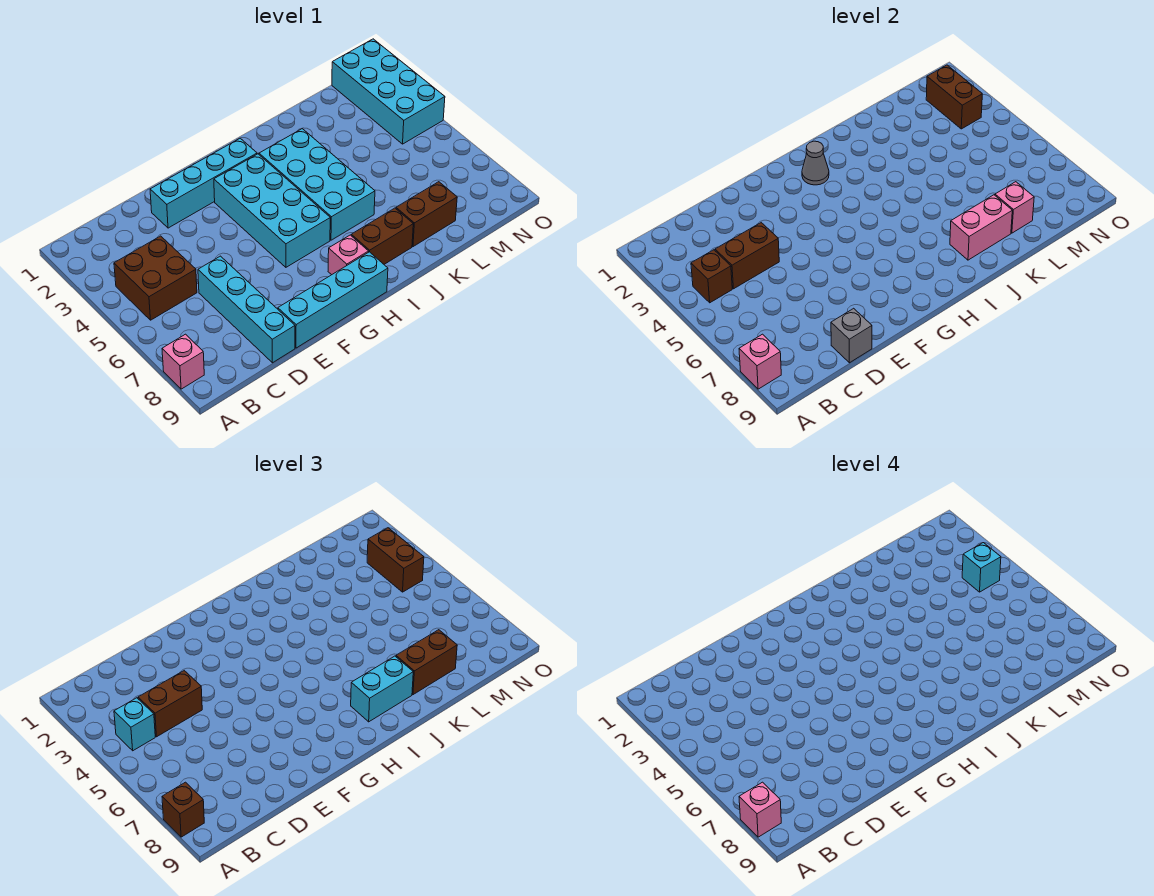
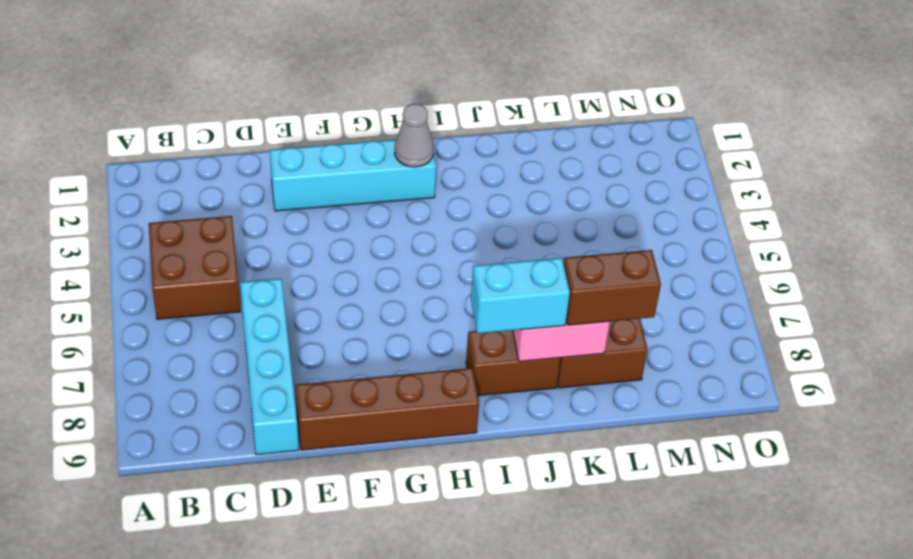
brown brick E9:H9 level 1 -> cyan brick E9:H9 level 1
none -> pink brick A8 level 1
none -> cyan brick G3:H6 level 1
none -> pink brick H8 level 1

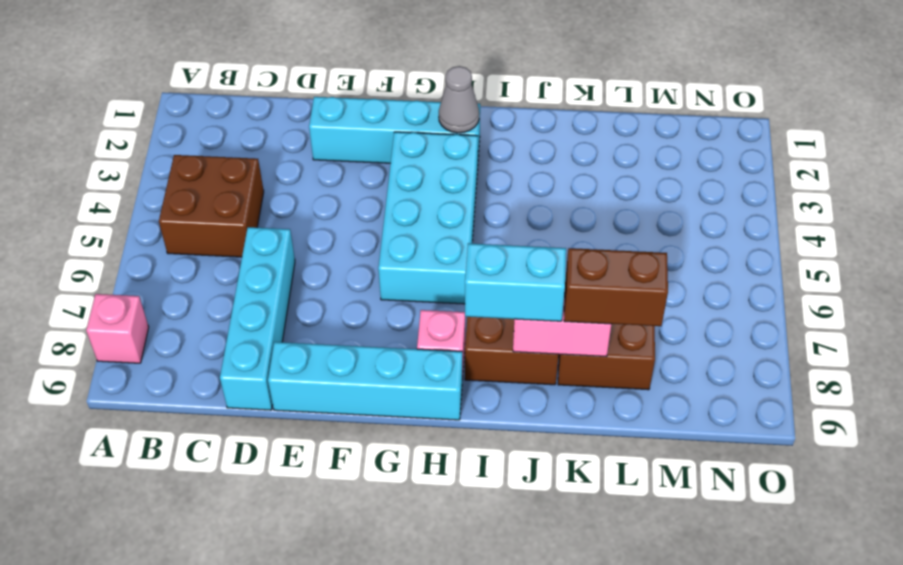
none -> cyan brick I3:J6 level 1
none -> cyan brick N1:O4 level 1
none -> pink brick A8 level 2

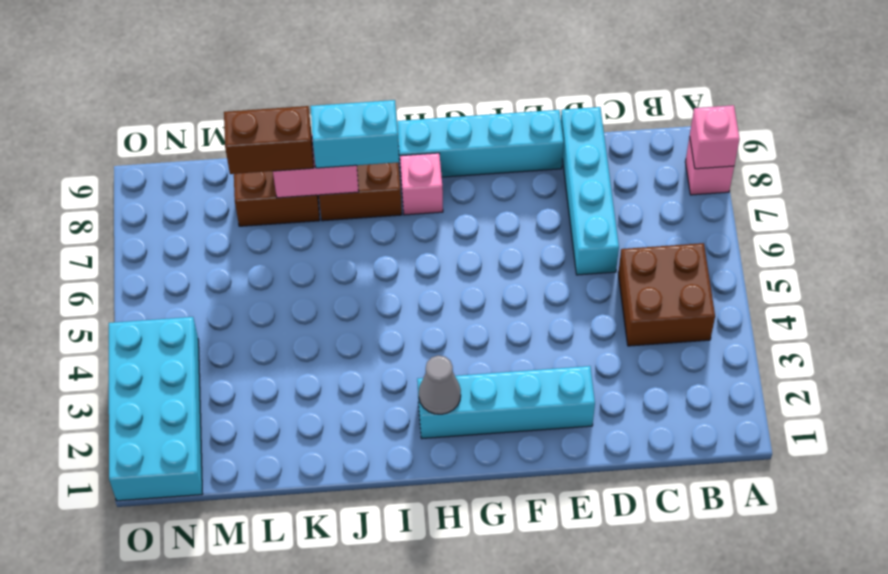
none -> cyan brick G3:H6 level 1
none -> cyan brick I3:J6 level 1
none -> brown brick B4 level 2

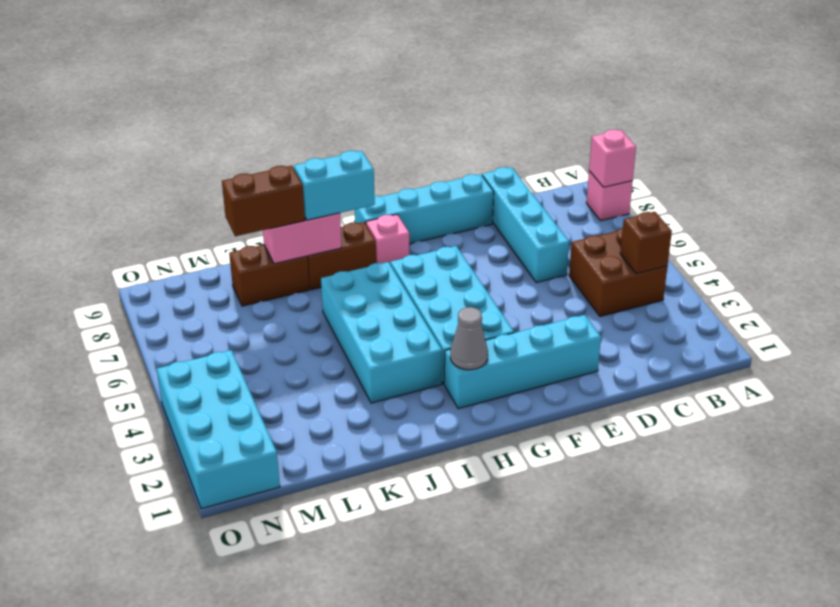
none -> brown brick C4:D4 level 2
none -> grey brick D9 level 2
none -> pink brick L8 level 2

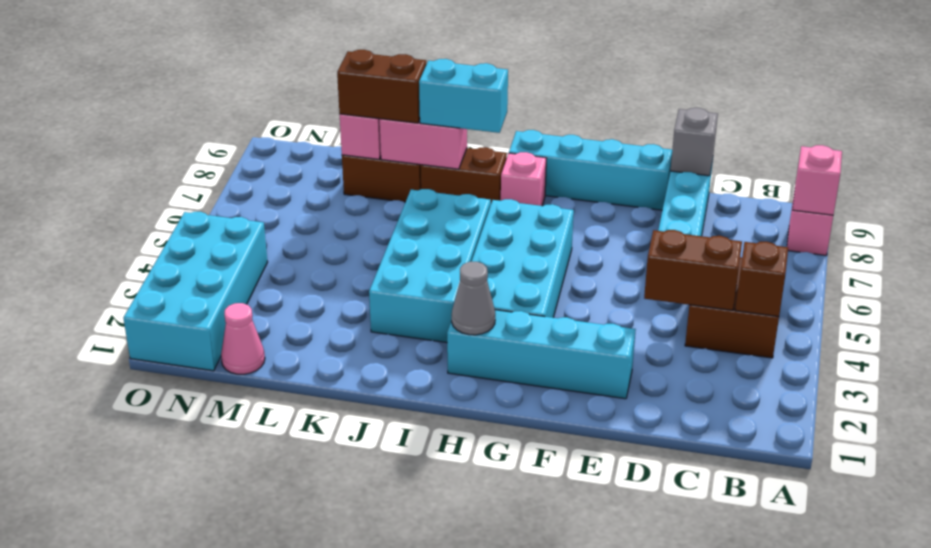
pink cone M1 level 1 -> none
none -> brown brick N2:N3 level 2
none -> brown brick A8 level 3
none -> cyan brick B4 level 3

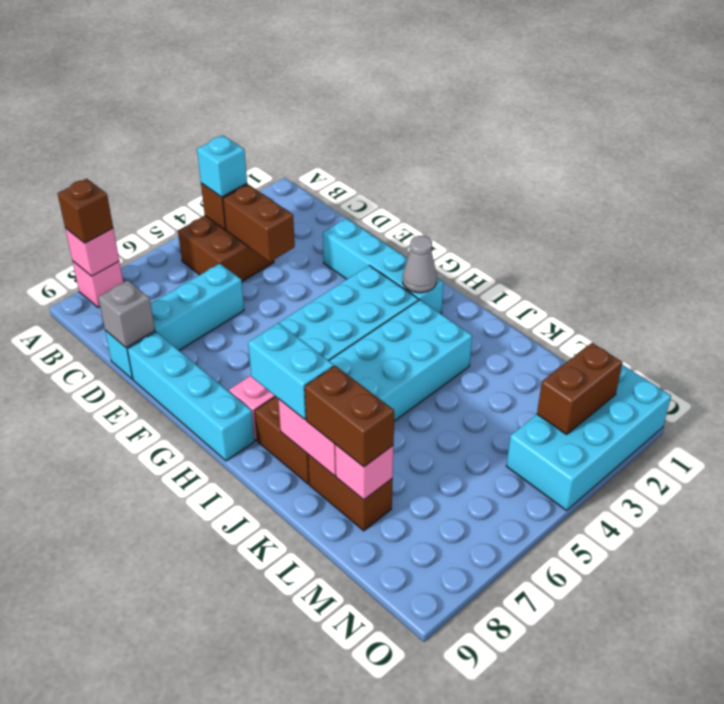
none -> brown brick C4:D4 level 3
none -> brown brick N3:N4 level 3
none -> pink brick A8 level 4

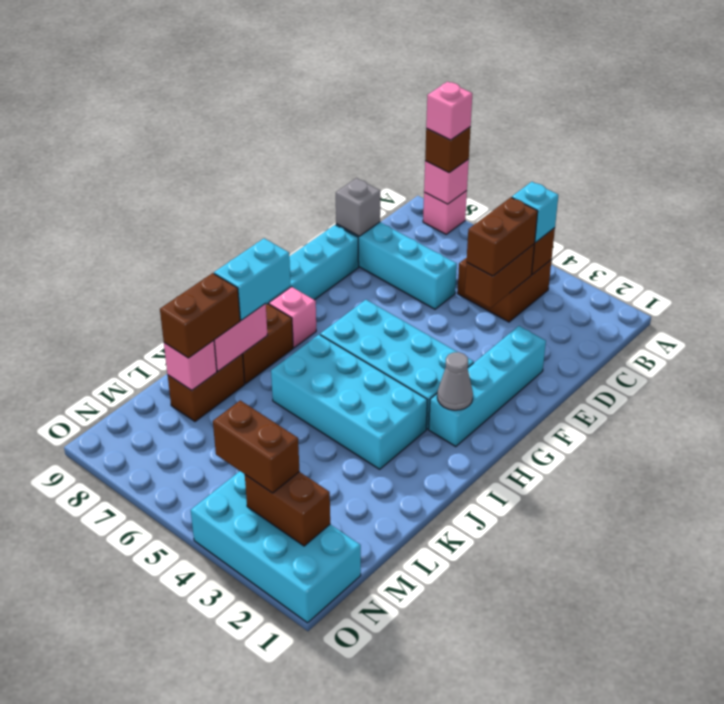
none -> cyan brick N4 level 4

